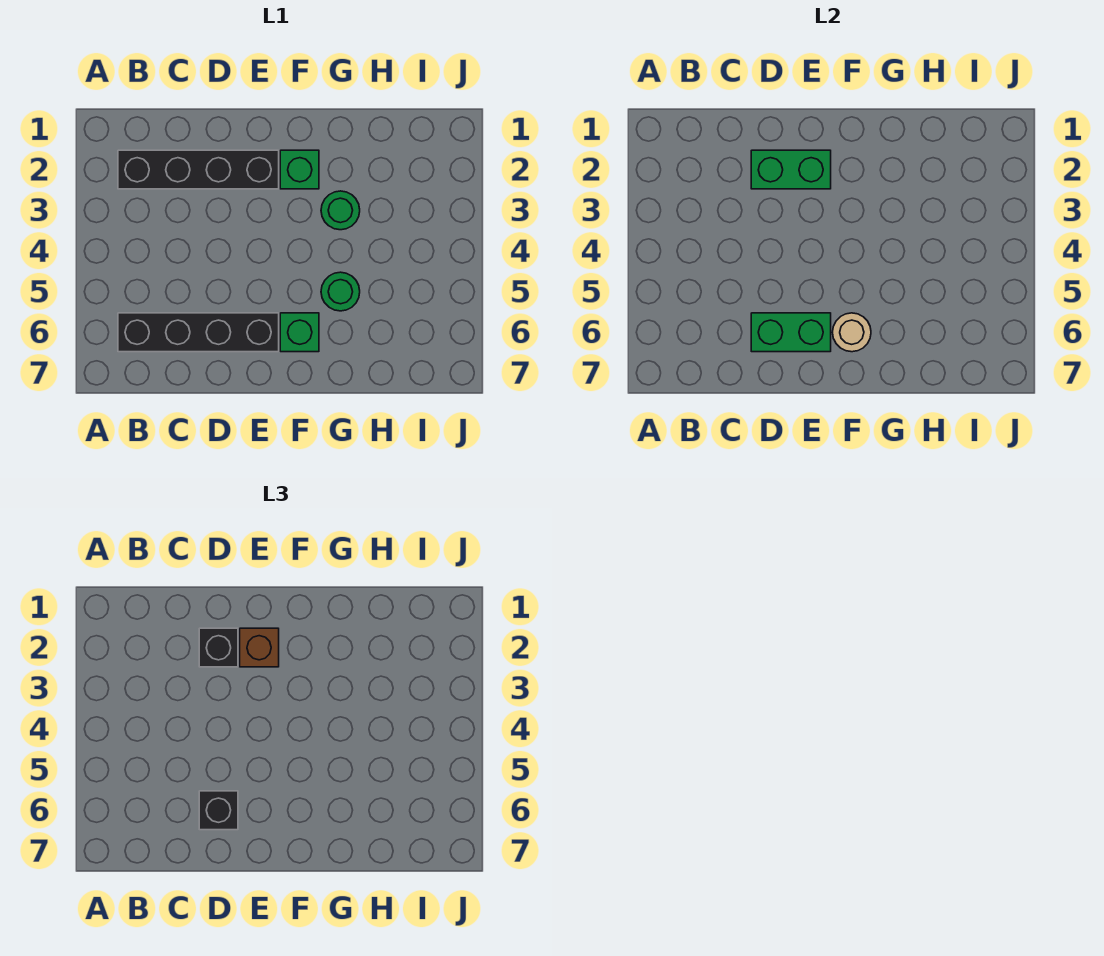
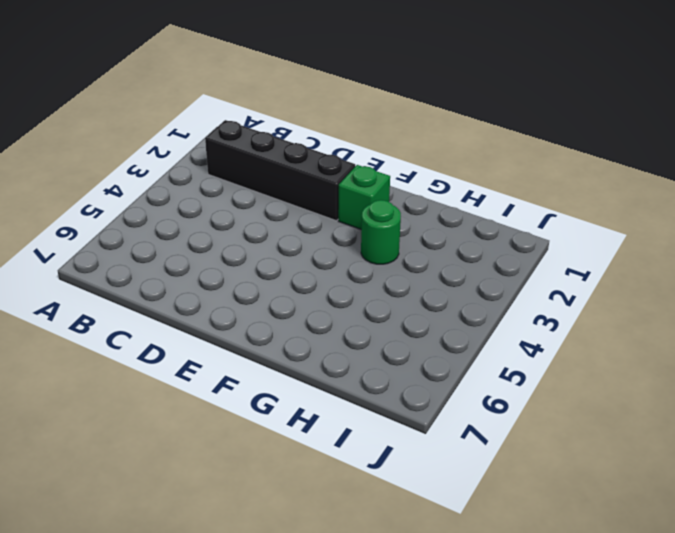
none -> black brick B6:E6 level 1
none -> green brick F6 level 1
none -> green round brick G5 level 1

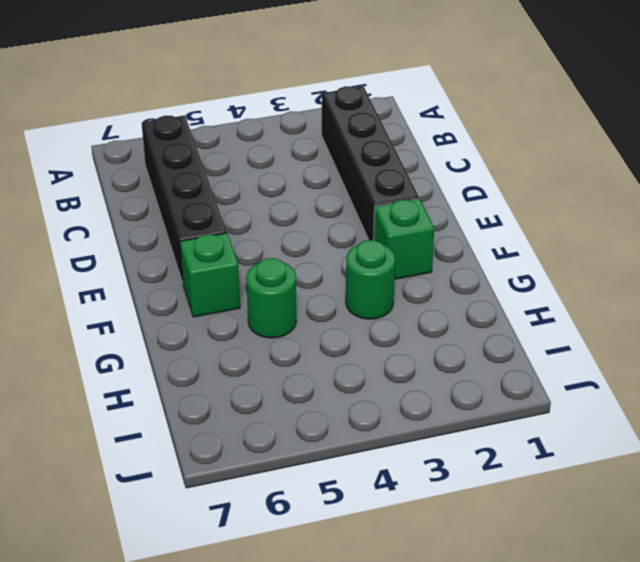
none -> green brick D2:E2 level 2
none -> green brick D6:E6 level 2
none -> tan round brick F6 level 2

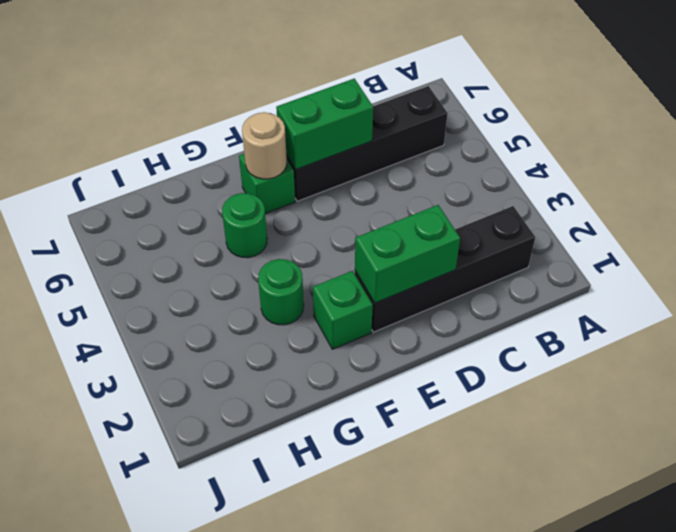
none -> black brick D2 level 3
none -> black brick D6 level 3
none -> brown brick E2 level 3

